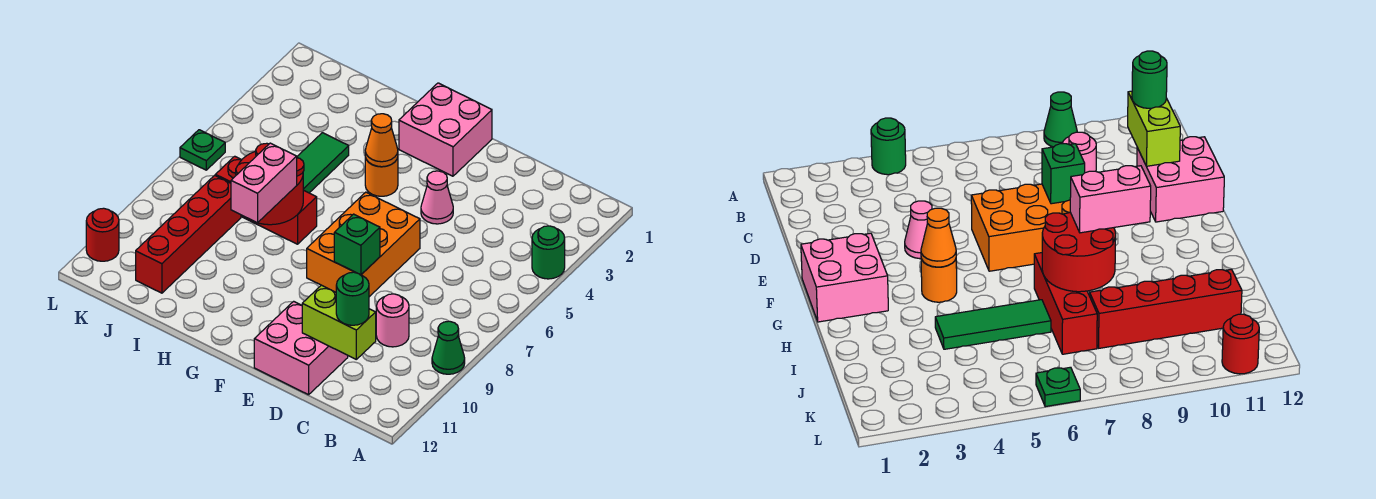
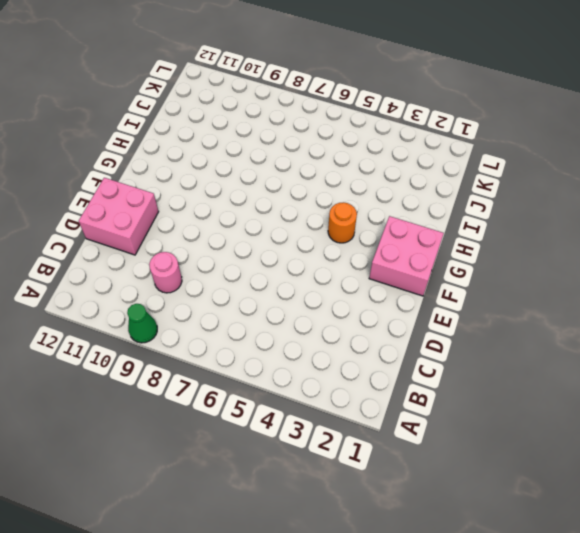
none -> green round brick A4 level 1
none -> pink cone E4 level 1
none -> orange brick E6:F8 level 1

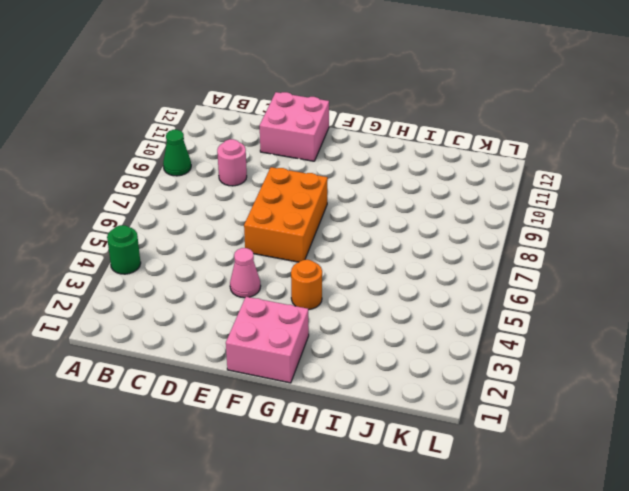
none -> red brick H7:J7 level 1
none -> green tile I4:I6 level 1
none -> red brick J8:J11 level 1

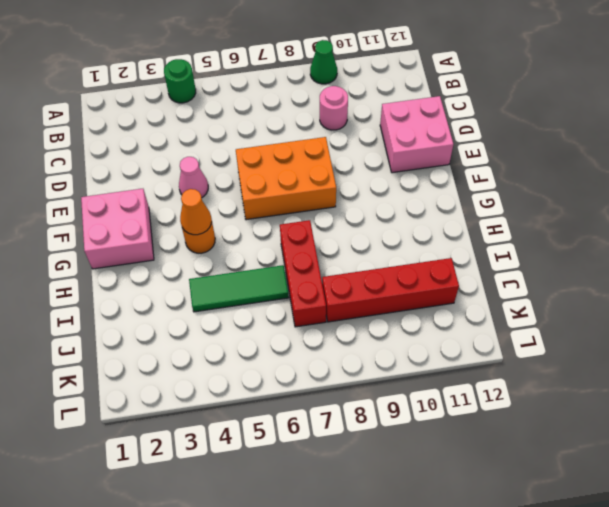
none -> green plate L6 level 1
none -> red round brick L11 level 1
none -> lime brick C11:D11 level 2

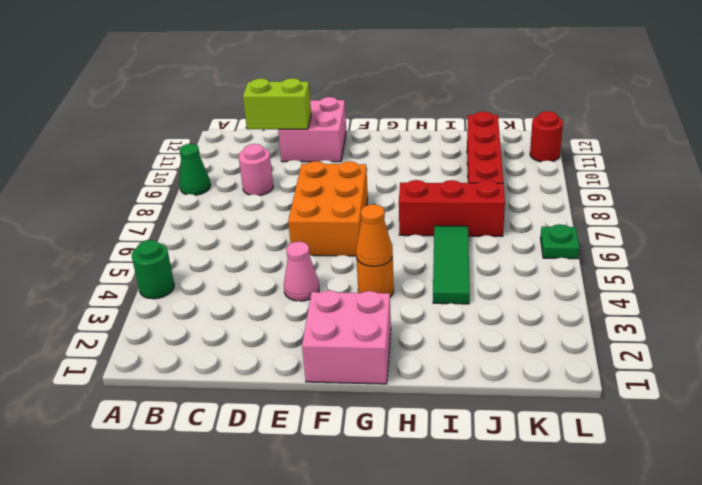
none -> green brick E8 level 2
none -> red round brick H7:I8 level 2
none -> green round brick C11 level 3

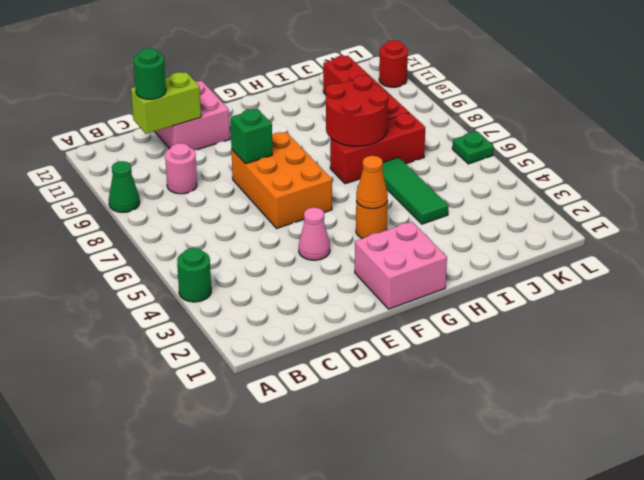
none -> pink brick H8:H9 level 3

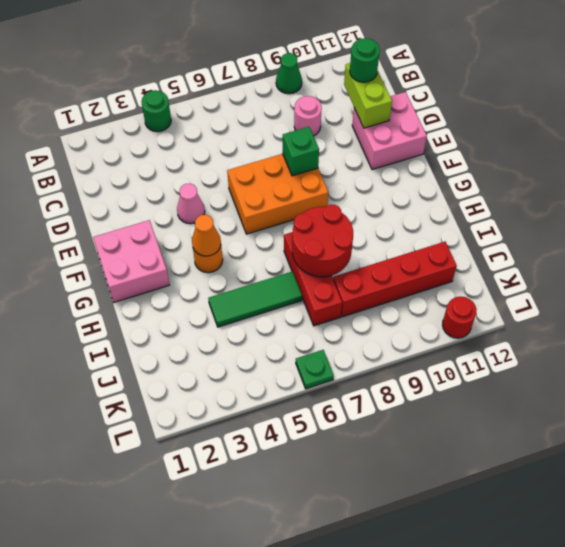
none -> pink brick H8:H9 level 3

